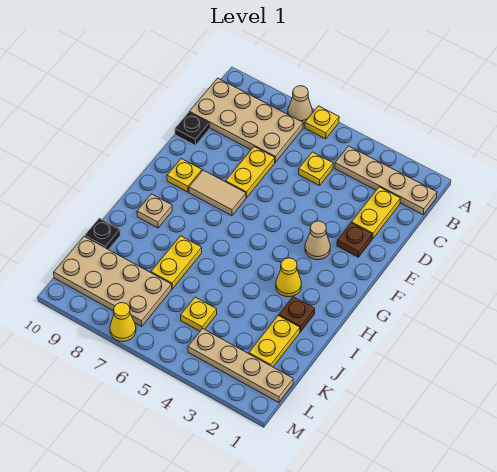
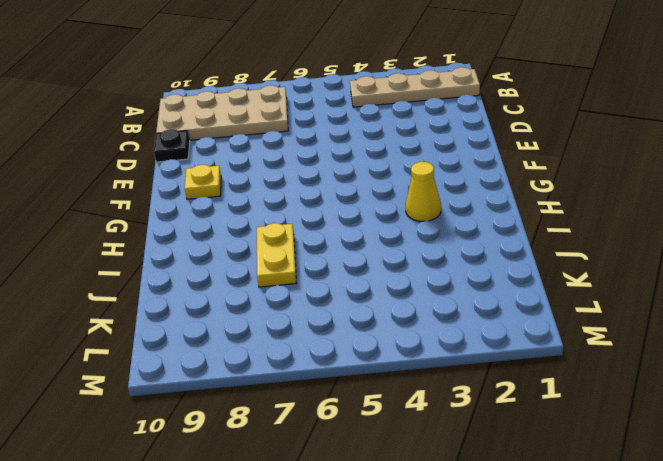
none -> yellow plate A6 level 1
none -> tan cone A7 level 1
none -> yellow plate C2:D2 level 1

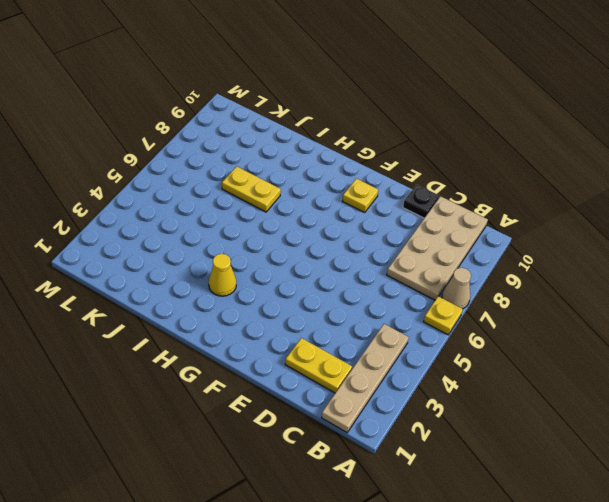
none -> yellow plate C5 level 1
none -> yellow plate D7:E7 level 1
none -> brown plate E2 level 1

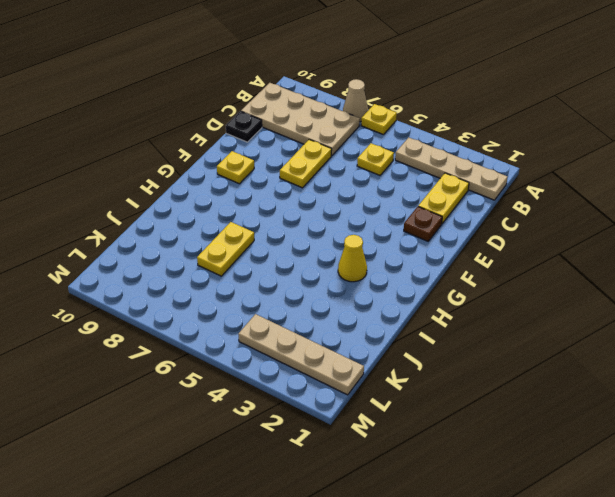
none -> tan cone F3 level 1
none -> tan tile F7:F8 level 1
none -> tan plate H9 level 1

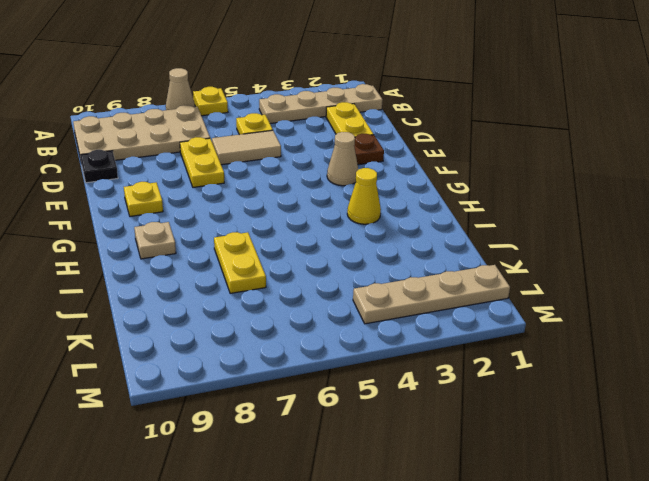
tan tile D5:D6 level 1 -> tan tile F7:F8 level 1
none -> brown plate I2 level 1
none -> yellow plate J2:K2 level 1
none -> black plate J10 level 1

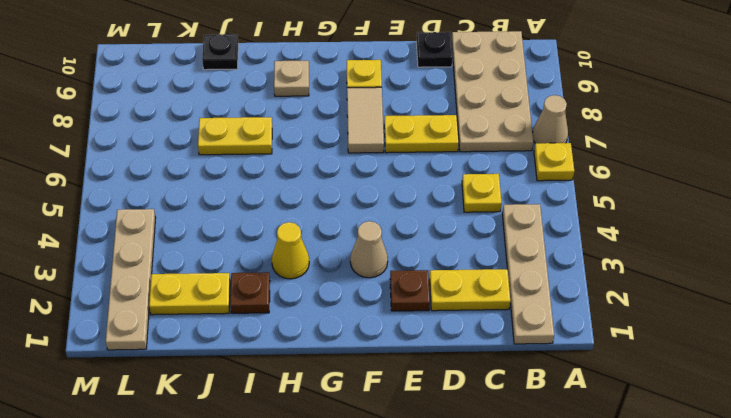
none -> yellow plate K5 level 1
none -> tan plate K7:L10 level 1
none -> yellow cone M7 level 1

